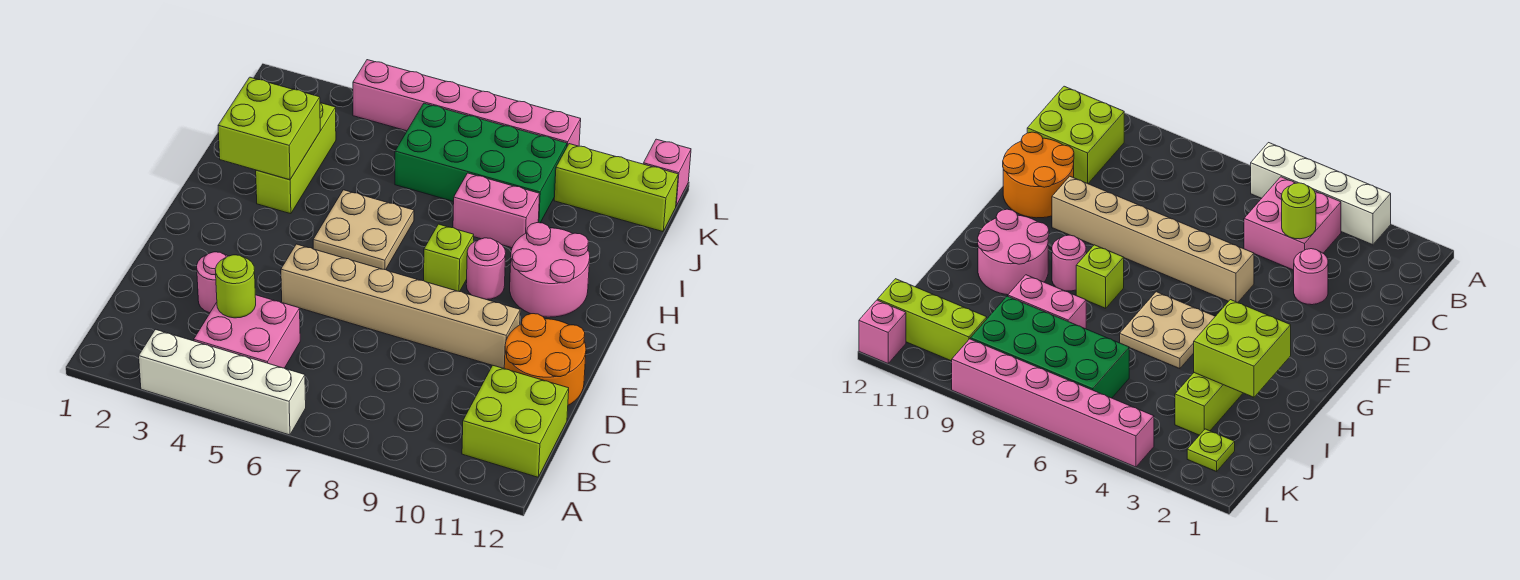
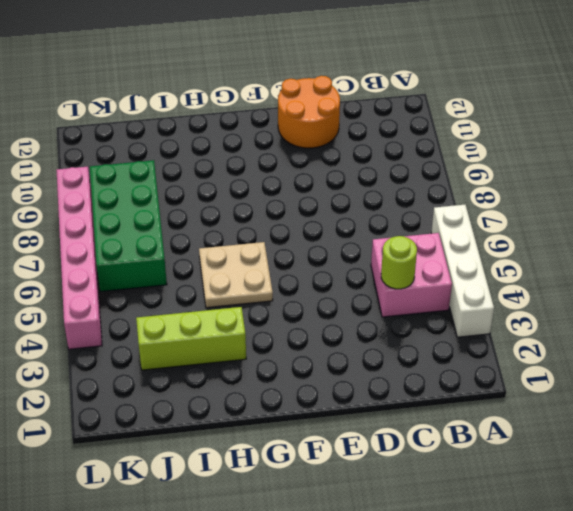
none -> lime brick B11:C12 level 1
none -> pink round brick D3 level 1
none -> tan brick E5:E10 level 1

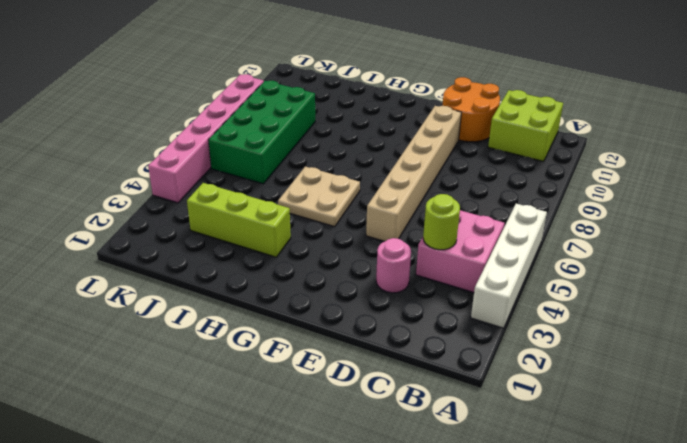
none -> lime brick G8 level 1
none -> pink round brick G9 level 1
none -> pink round brick G10:H11 level 1

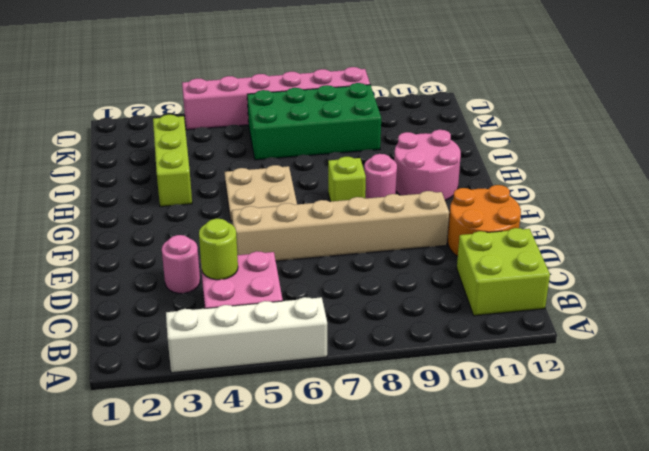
none -> pink brick I8:I9 level 1
none -> lime plate K2 level 1
none -> lime brick K10:K12 level 1

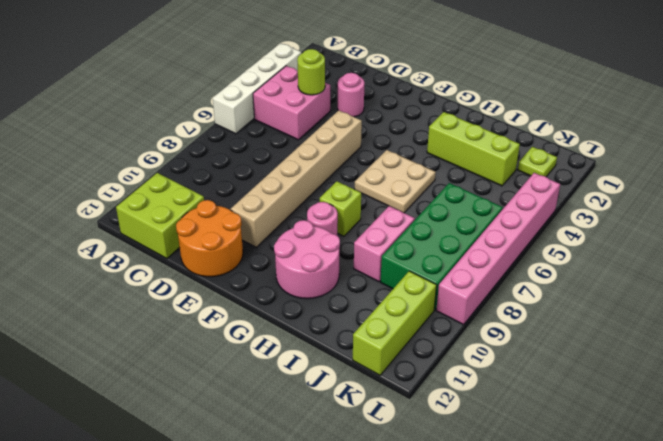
none -> pink brick L12 level 1
none -> lime brick H2:I3 level 2

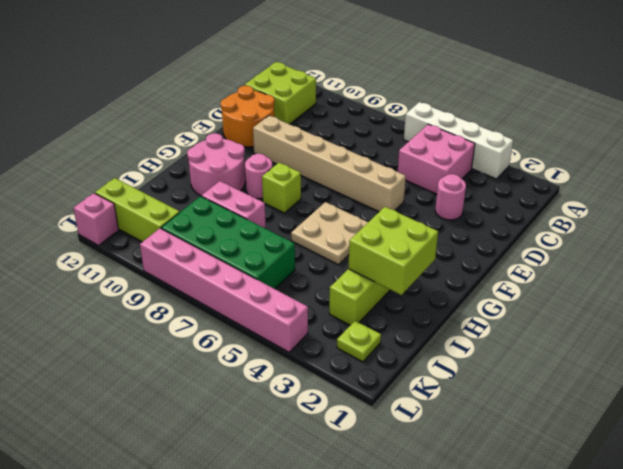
none -> lime round brick C4 level 2

